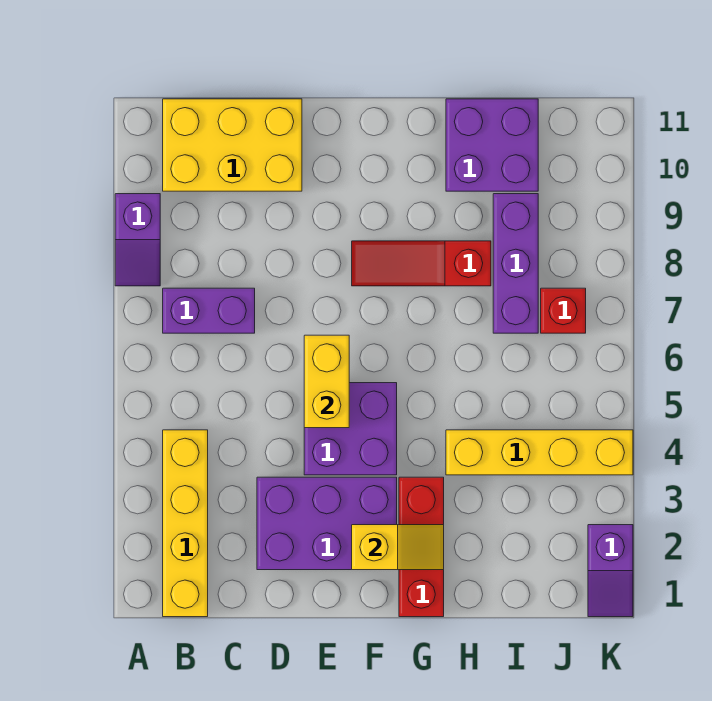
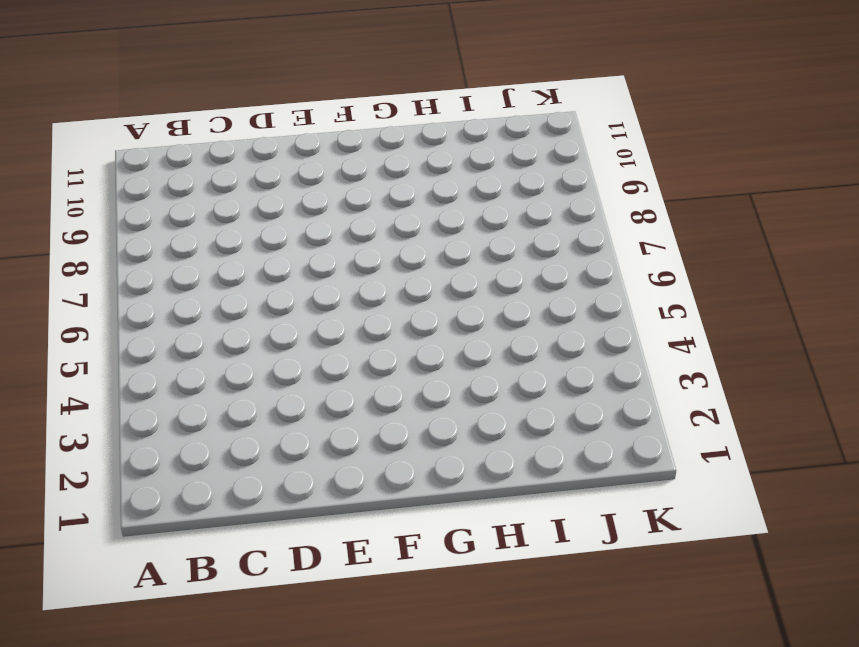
none -> purple slope A8:A9 level 1 top 9
none -> yellow brick B1:B4 level 1
none -> purple brick B7:C7 level 1

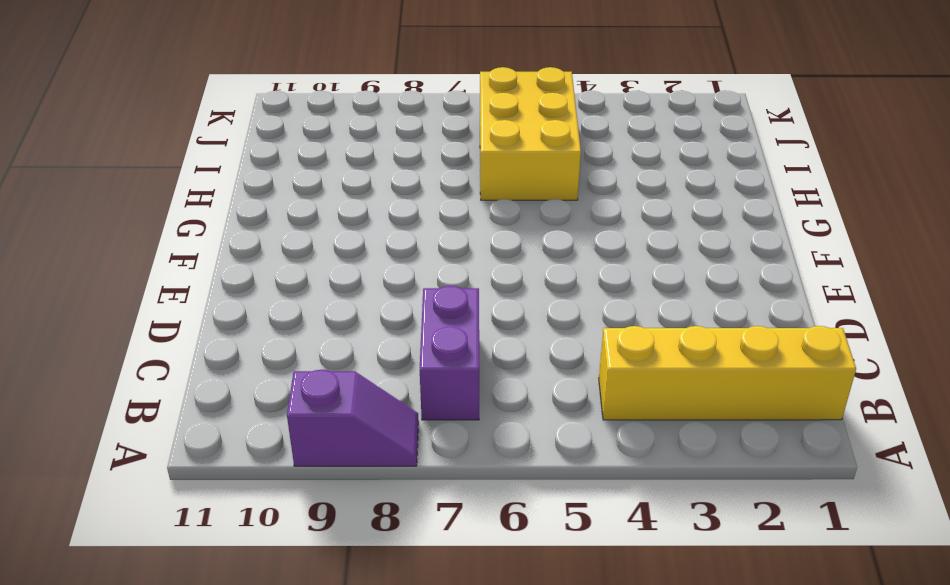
yellow brick H5:J6 level 1 -> yellow brick B10:D11 level 1
none -> purple brick D2:F3 level 1
none -> purple brick E4:F5 level 1
none -> red slope F8:H8 level 1 top H

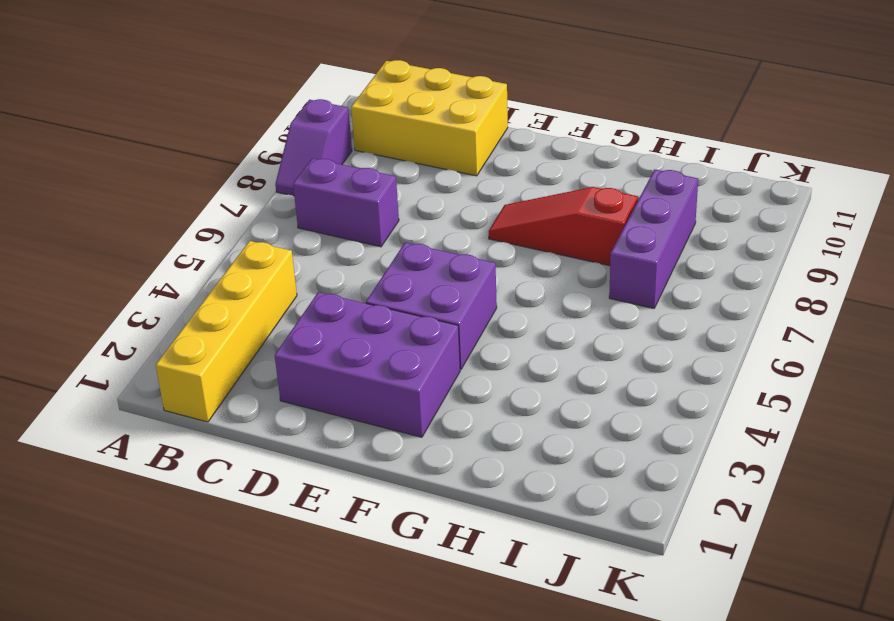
none -> red brick G1:G3 level 1
none -> yellow brick H4:K4 level 1
none -> purple brick H10:I11 level 1

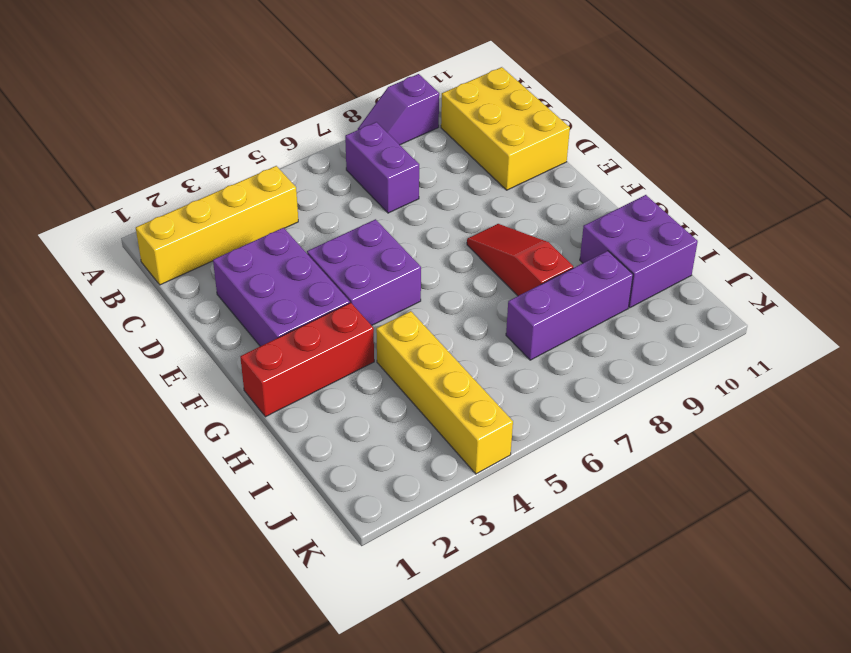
none -> red brick J7 level 1
none -> purple slope K1:K2 level 1 top 2
none -> yellow brick E5:E6 level 2

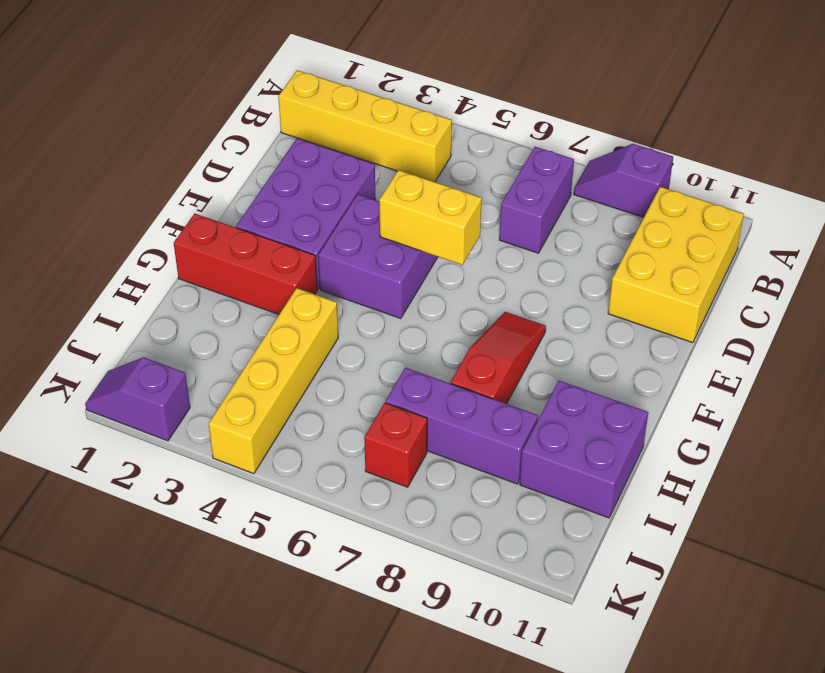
none -> yellow slope F2:G2 level 2 top F

